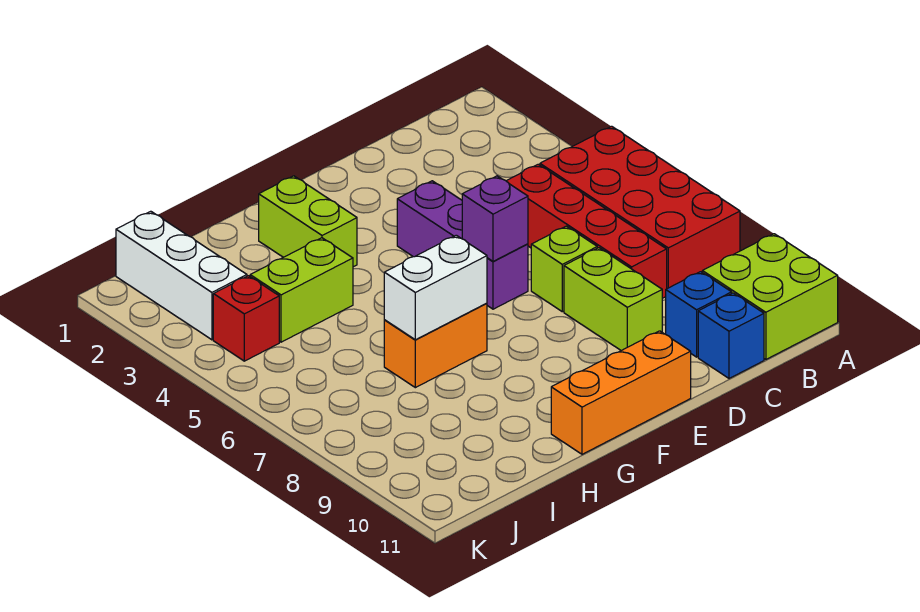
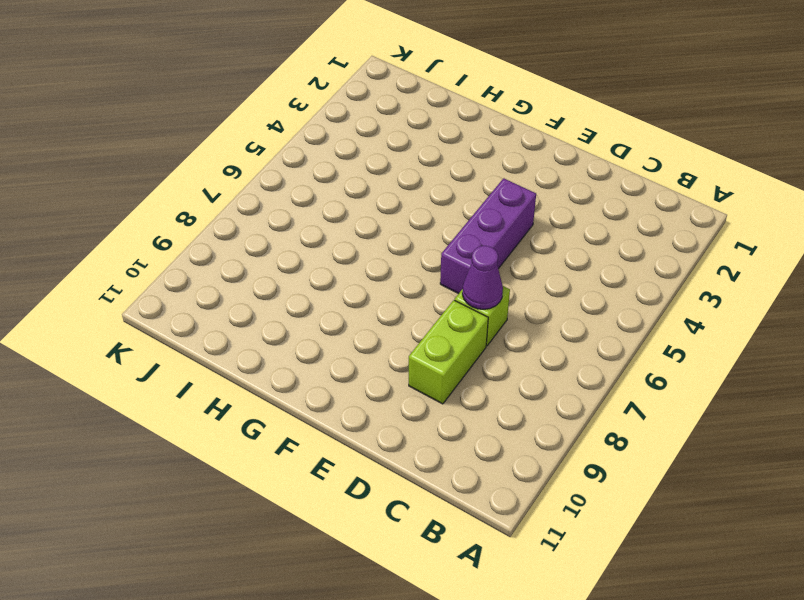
purple cone D7 level 2 -> none
none -> red brick A5:B8 level 1
none -> lime brick A10:B11 level 1
none -> red brick C5:C8 level 1

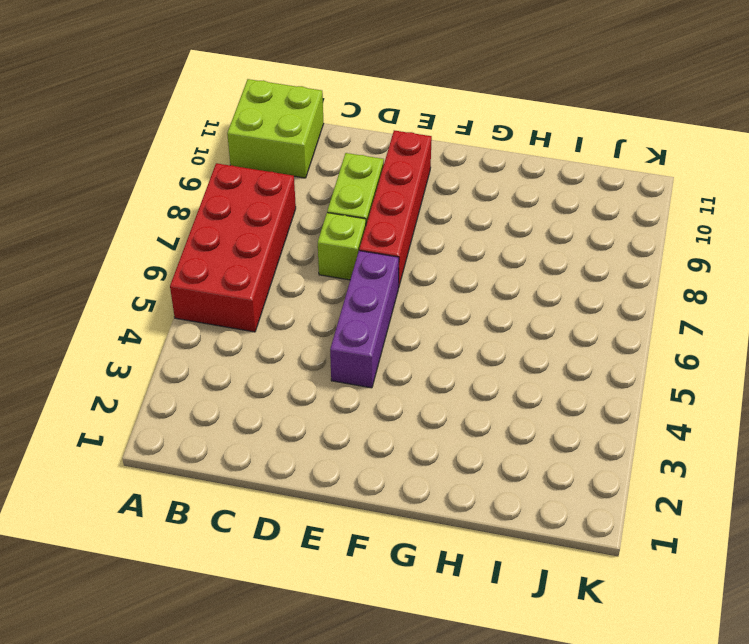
red brick E7:E10 level 1 -> red brick C5:C8 level 1
none -> blue brick C10 level 1
none -> blue brick C11 level 1
none -> orange brick E11:G11 level 1

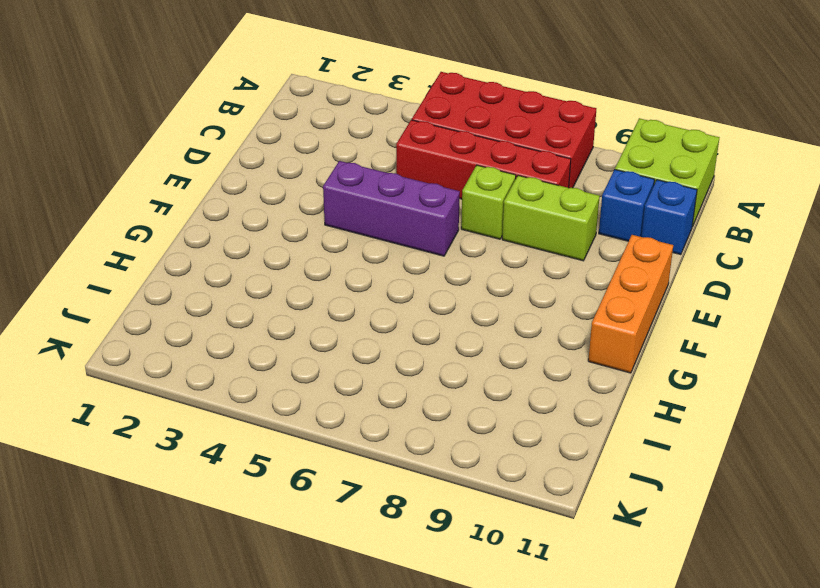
none -> lime brick G2:G3 level 1
none -> orange brick G7:H7 level 1
none -> lime brick H4:I4 level 1

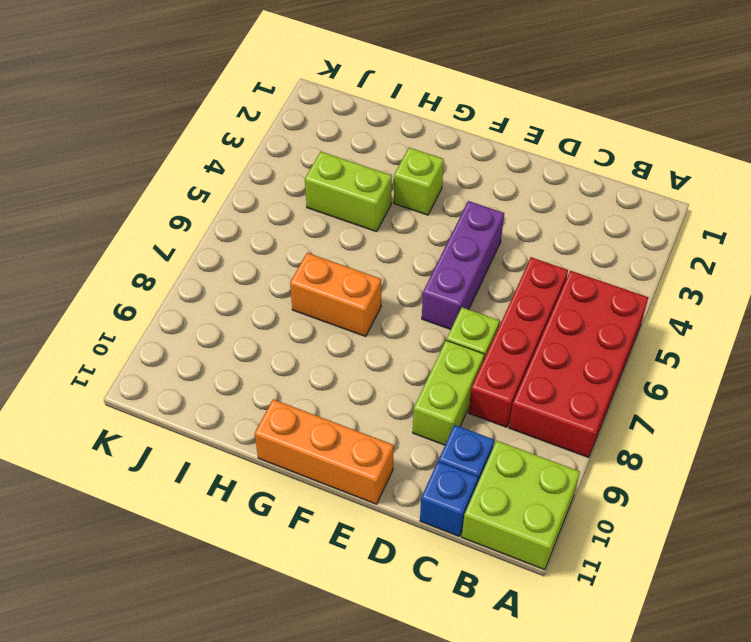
lime brick G3 level 1 -> lime brick G2:G3 level 1
none -> white brick J1:J3 level 1
none -> red brick J4 level 1
none -> purple brick E6 level 2

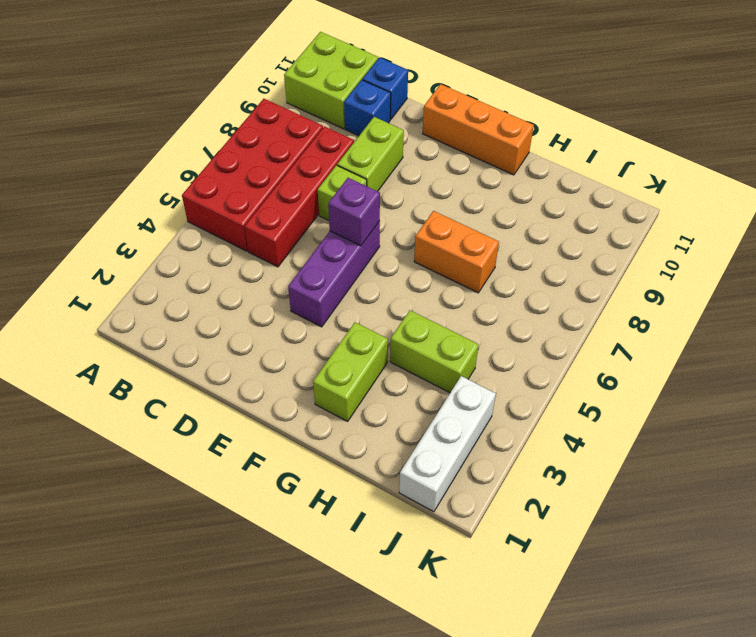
none -> red brick J4 level 1
none -> white brick G7:H7 level 2

